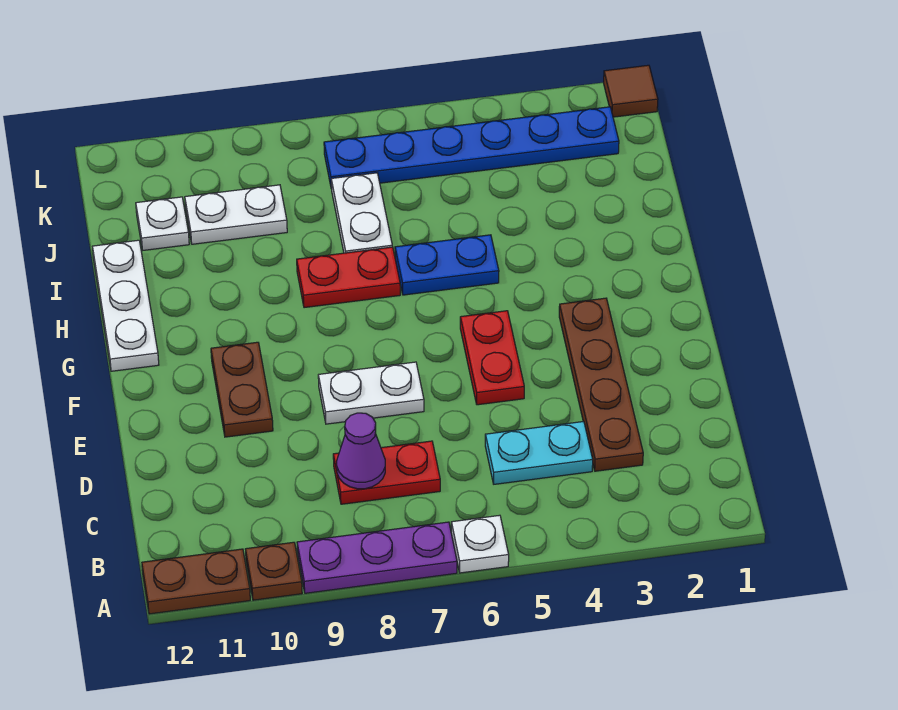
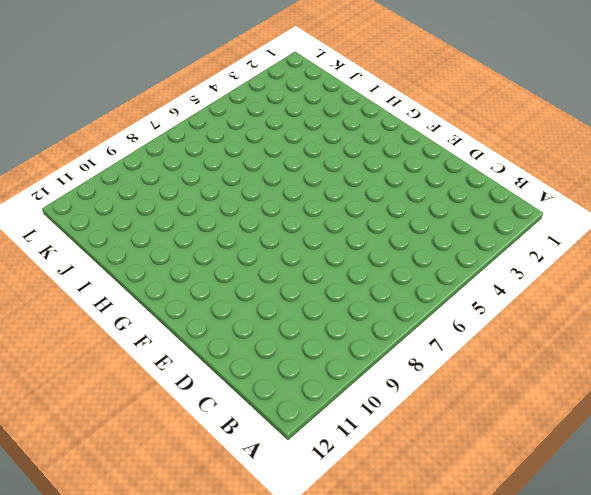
none -> white plate A6 level 1
none -> purple plate A7:A9 level 1
none -> brown plate A10 level 1

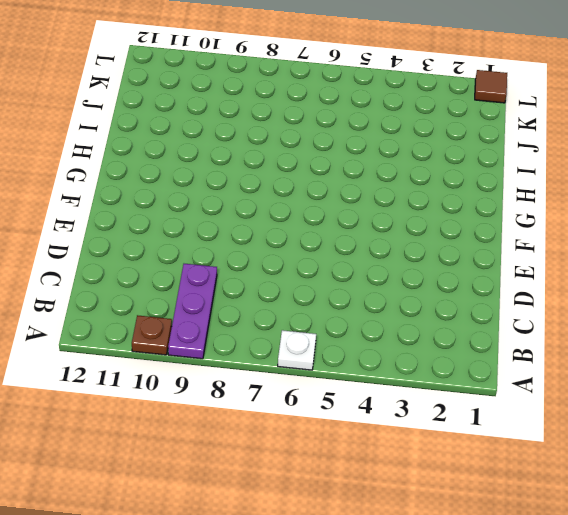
purple plate A9:C9 level 1 -> purple plate A7:A9 level 1
none -> brown plate A11:A12 level 1
none -> brown plate C3:F3 level 1
none -> cyan plate C4:C5 level 1

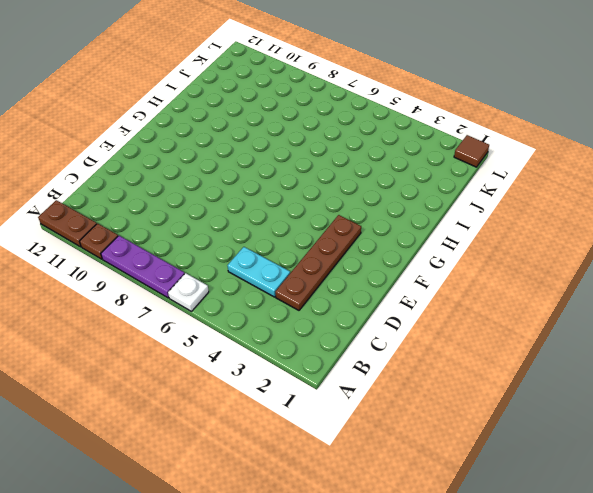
none -> red plate C7:C8 level 1
none -> red plate E5:F5 level 1
none -> white plate E7:E8 level 1

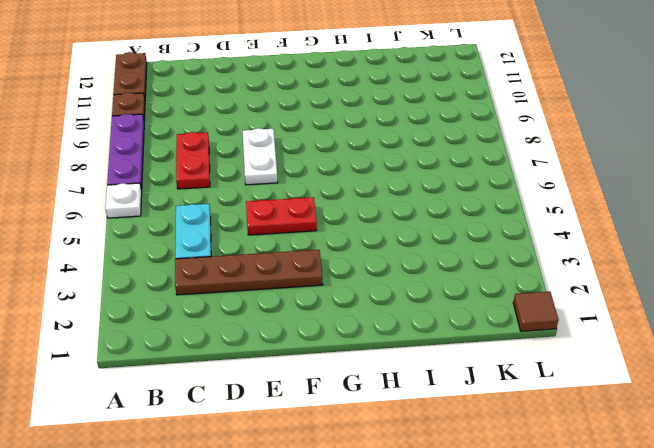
none -> brown plate E10:F10 level 1
none -> white plate G12:I12 level 1
none -> blue plate H5:H6 level 1

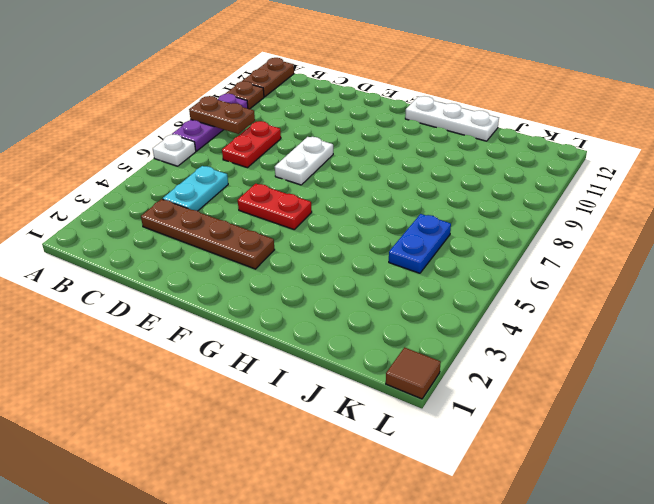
brown plate A8:B8 level 2 -> brown plate E10:F10 level 1
blue plate J5:J6 level 1 -> blue plate H5:H6 level 1
none -> red plate H7:H8 level 1
none -> white plate I7:J7 level 1
none -> white plate J9:J10 level 1

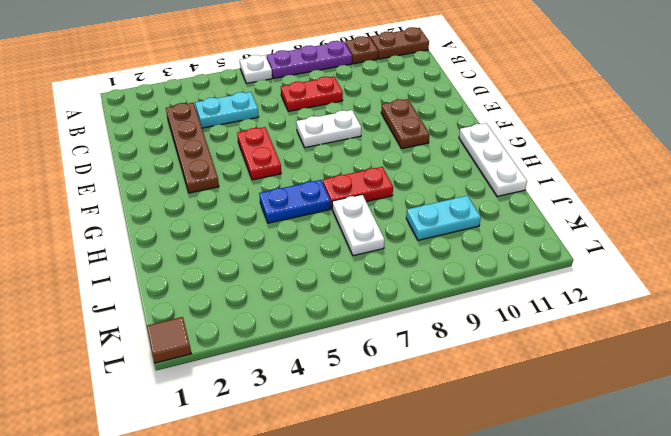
cyan plate J9:J10 level 1 -> white plate J9:J10 level 1
none -> white plate J11 level 1
none -> blue plate K2:K7 level 1
none -> purple cone C8 level 2

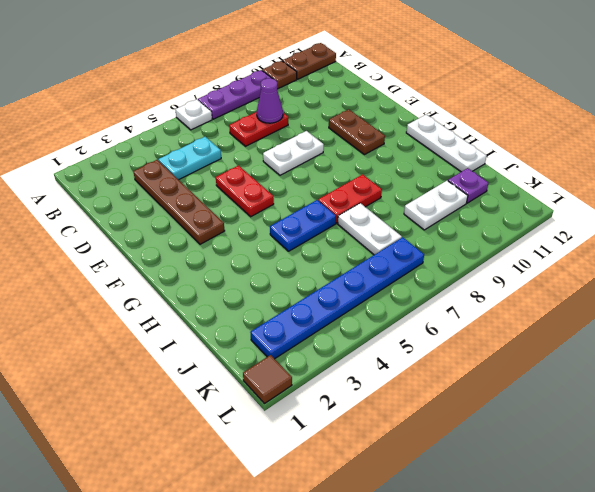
purple plate J11 level 1 -> white plate J11 level 1

